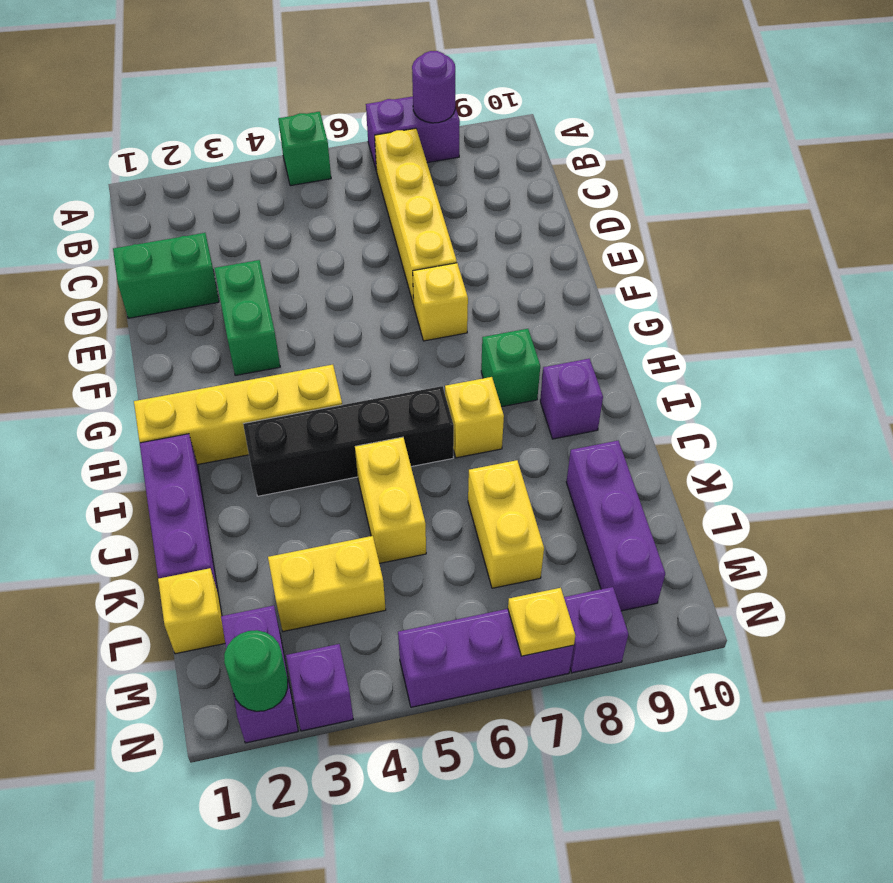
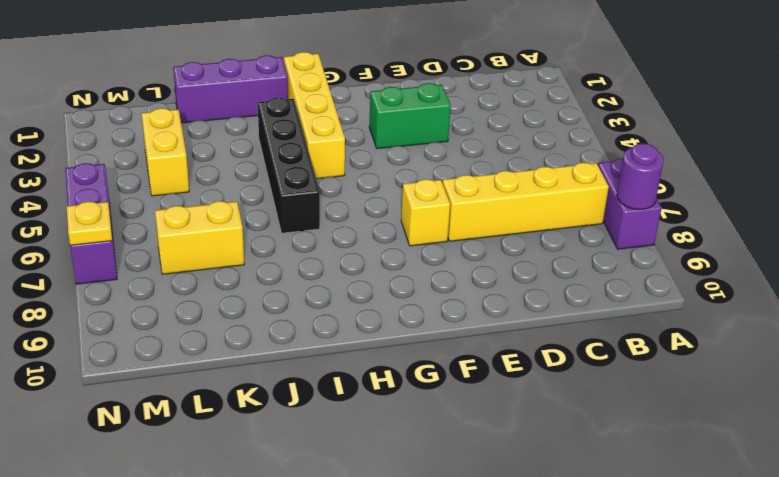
none -> green brick A5 level 1
none -> green brick D1:D2 level 1
none -> green brick H8 level 1

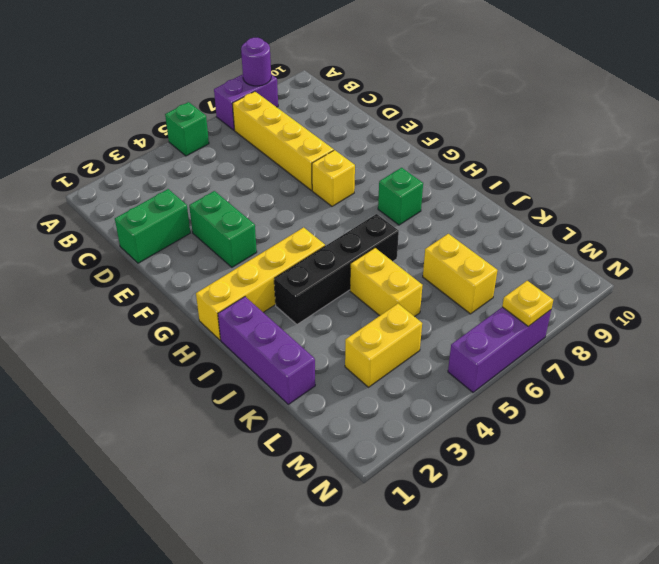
none -> yellow brick I7 level 1
none -> purple brick I9 level 1
none -> purple brick K9:M9 level 1

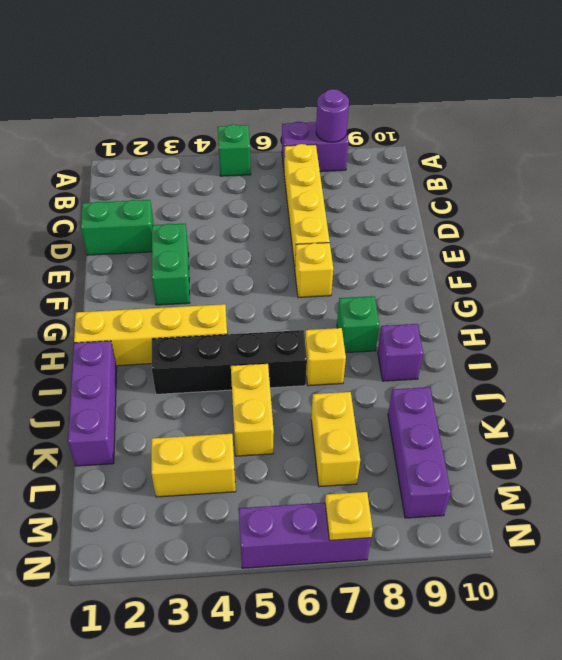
none -> yellow brick L1 level 1
none -> purple brick M2:N2 level 1
none -> purple brick N3 level 1

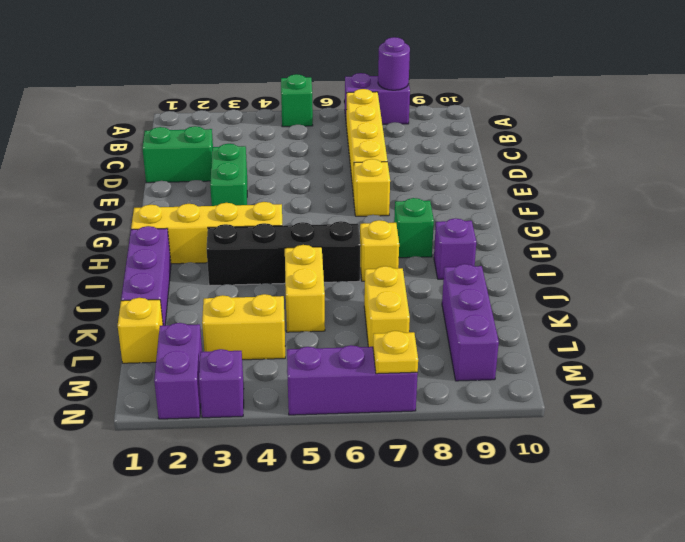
none -> purple brick N8 level 1
none -> green round brick N2 level 2

